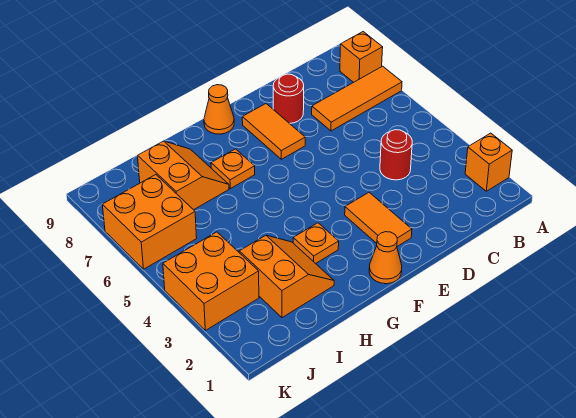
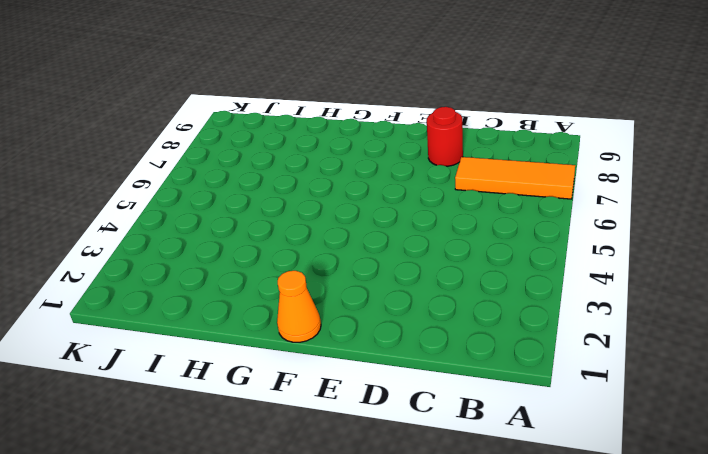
none -> orange brick A2 level 1
none -> orange brick A8 level 1
none -> red round brick C4 level 1

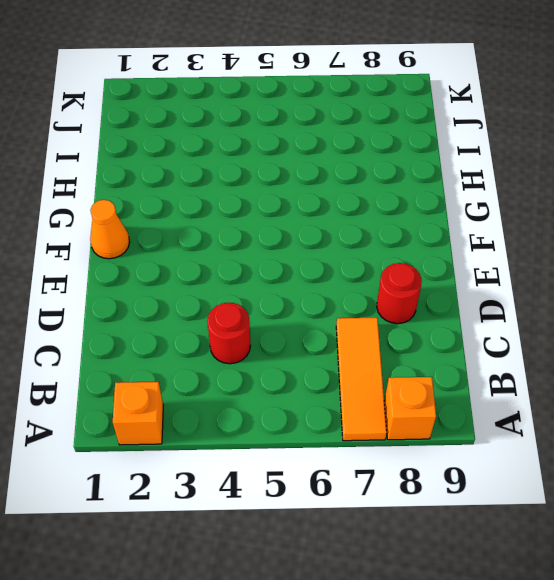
none -> orange tile E2:E3 level 1
none -> orange tile E7:E8 level 1
none -> orange cone F9 level 1

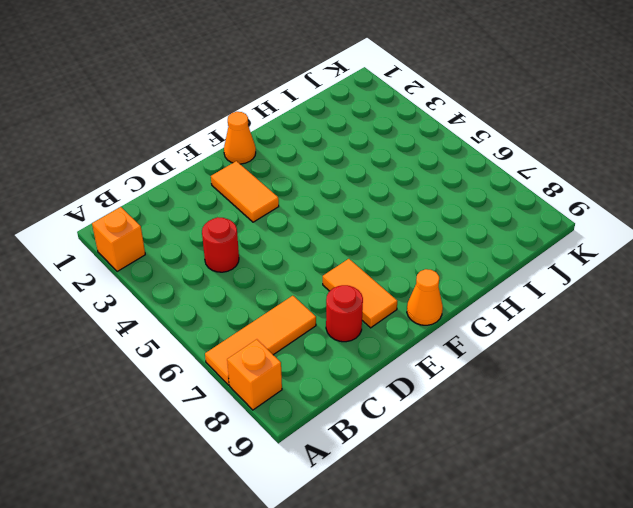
none -> orange plate G3 level 1
none -> orange plate G7 level 1
none -> orange slope H2:I3 level 1 top I

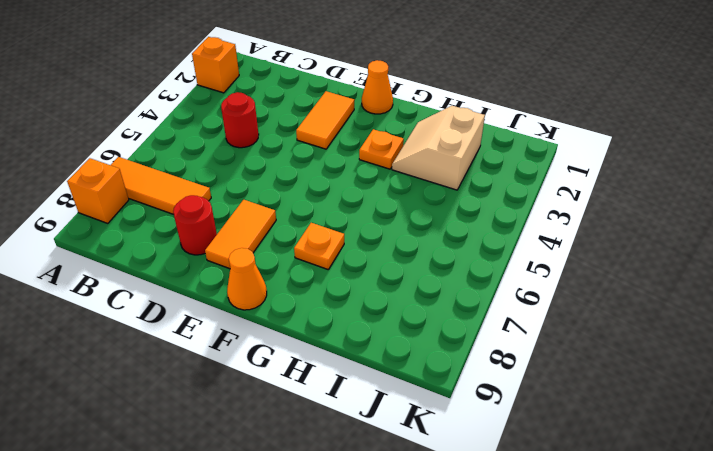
tan slope H2:I3 level 1 top I -> orange slope H2:I3 level 1 top I
none -> orange slope H7:I8 level 1 top I
none -> orange brick J3:K4 level 1
none -> orange brick J6:K7 level 1

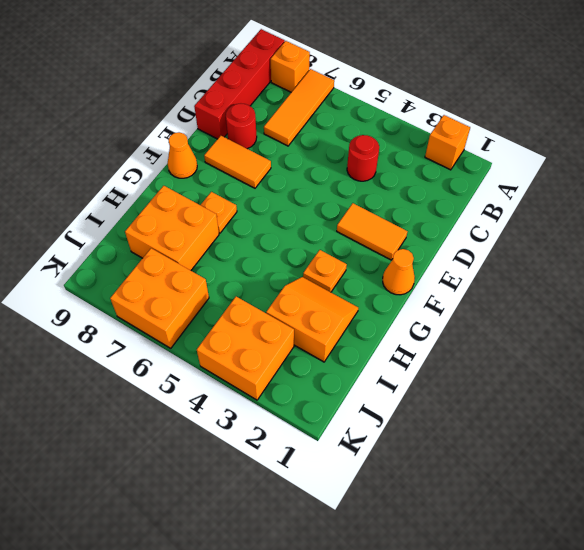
red brick A9:D9 level 1 -> none
orange brick H7:I8 level 1 -> orange slope H7:I8 level 1 top I

